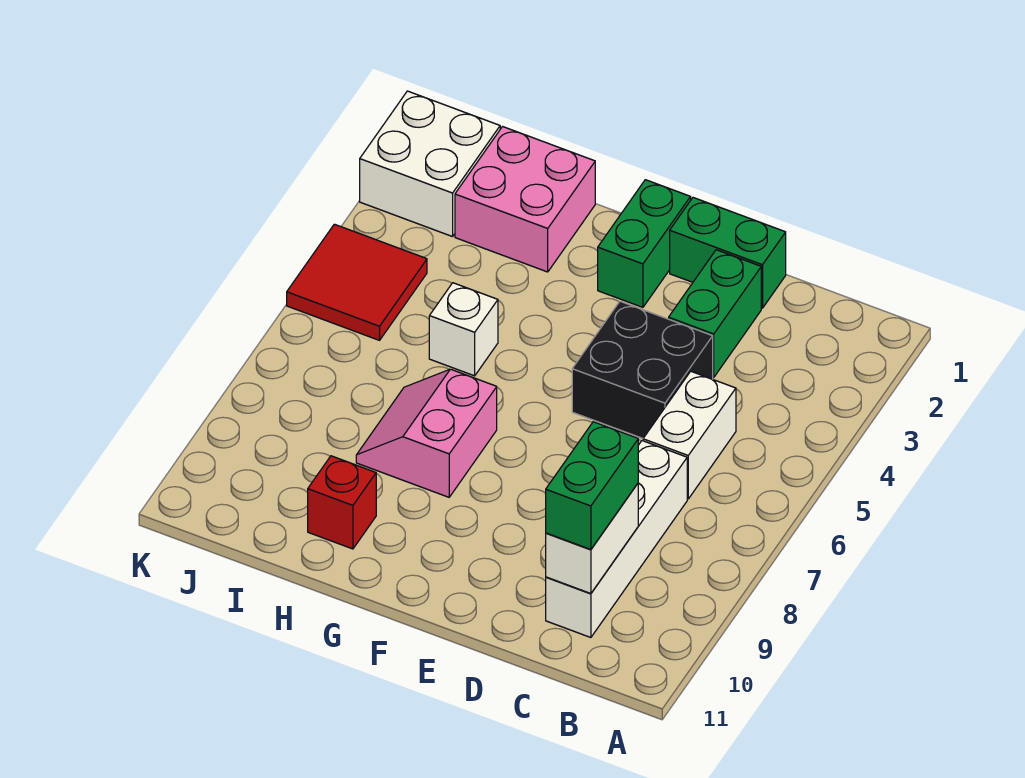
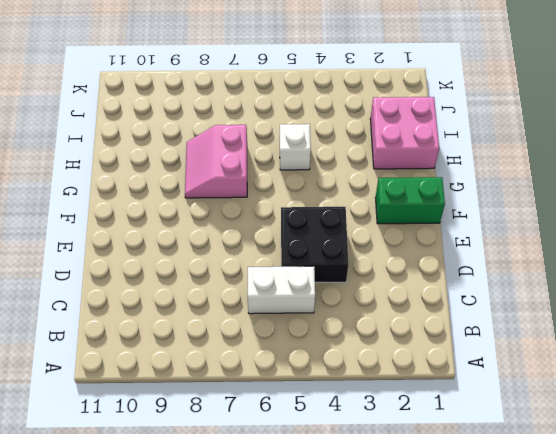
pink slope G7:H8 level 1 top 7 -> pink slope G7:H8 level 1 top G
none -> white brick C7:C10 level 1
none -> green brick D1:E1 level 1
none -> green brick D2:D3 level 1

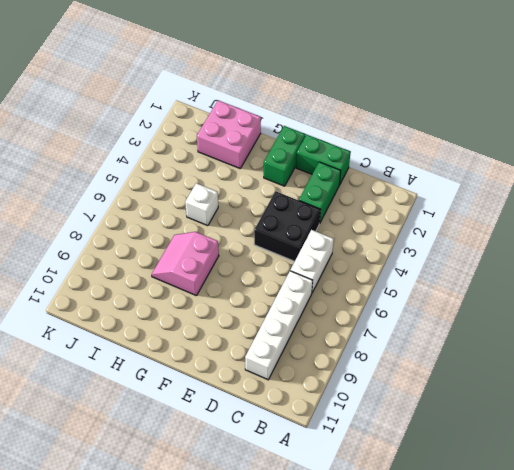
none -> red brick H10 level 1
none -> white brick J1:K2 level 1
none -> red tile J4:K5 level 1

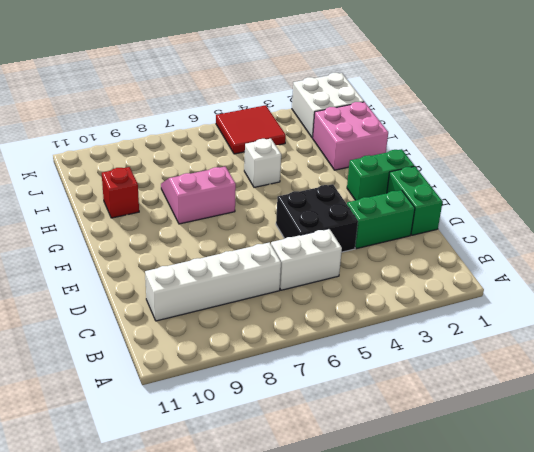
none -> white brick C9:C10 level 2
none -> green brick C9:C10 level 3

